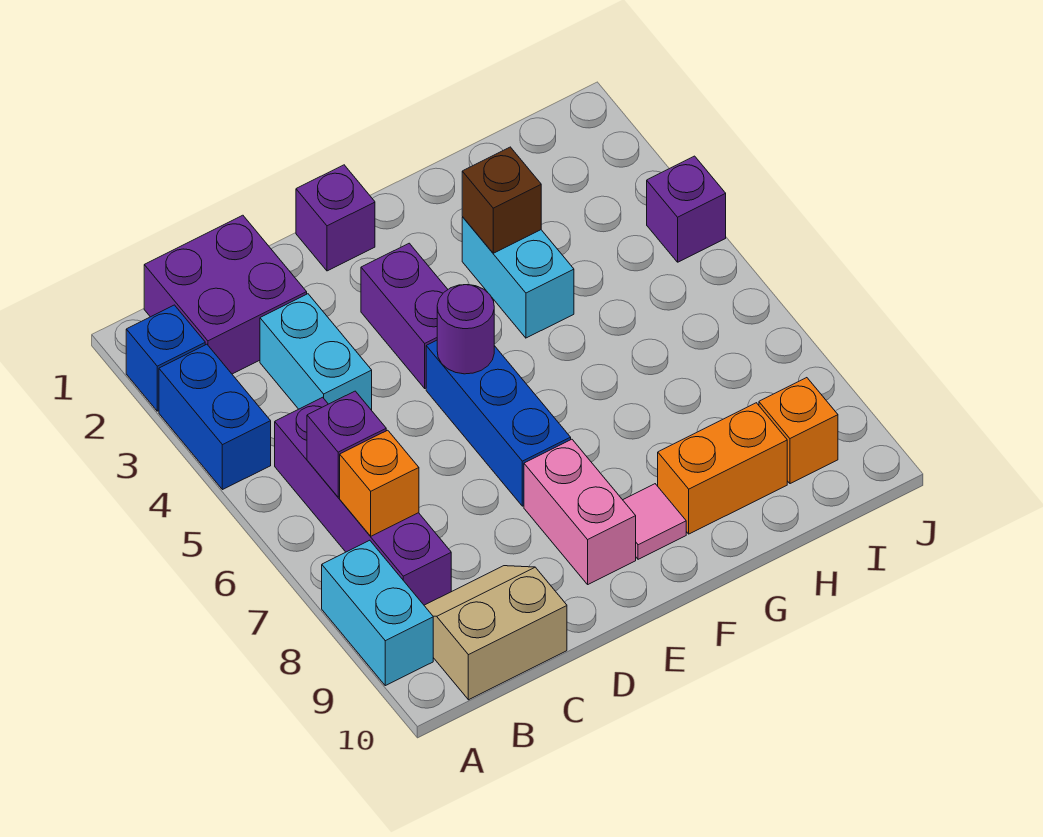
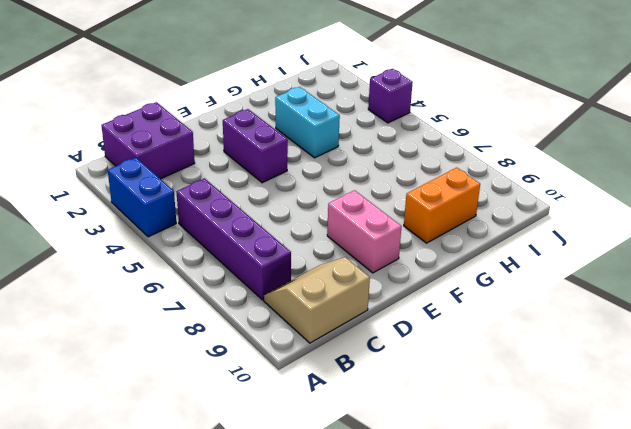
none -> blue brick A2 level 1
none -> cyan brick A8:A9 level 1
none -> cyan brick C3:C4 level 1

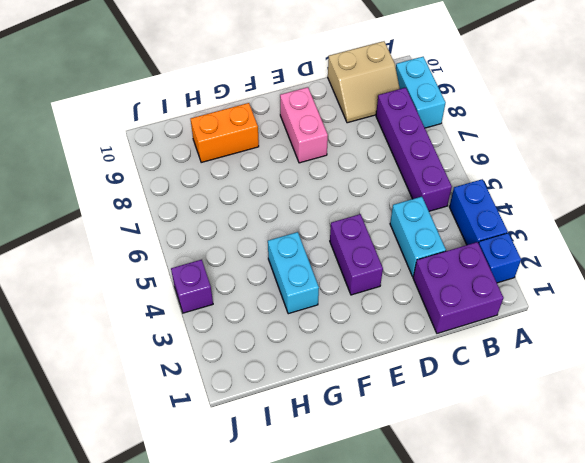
none -> purple brick E1 level 1
none -> blue brick E5:E7 level 1
none -> pink tile F9 level 1

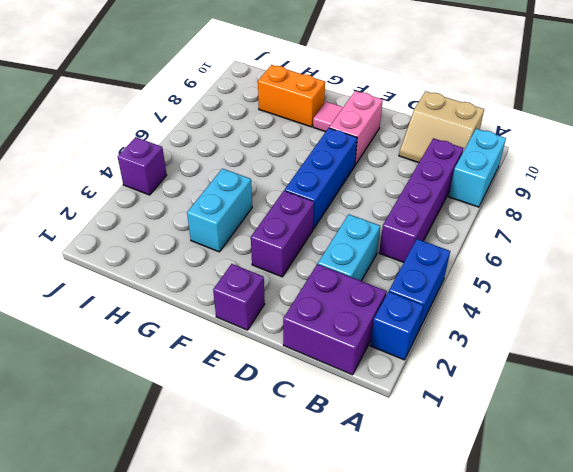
none -> orange brick I9 level 1
none -> purple brick B6 level 2
none -> orange brick B7 level 2

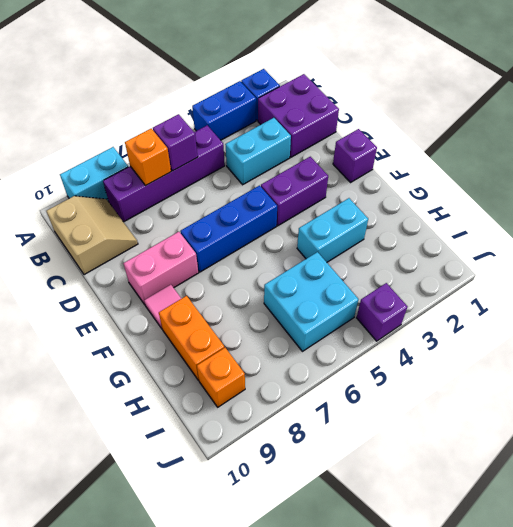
cyan brick H5:I6 level 1 -> none
none -> purple round brick E5 level 2
none -> brown brick G3 level 2

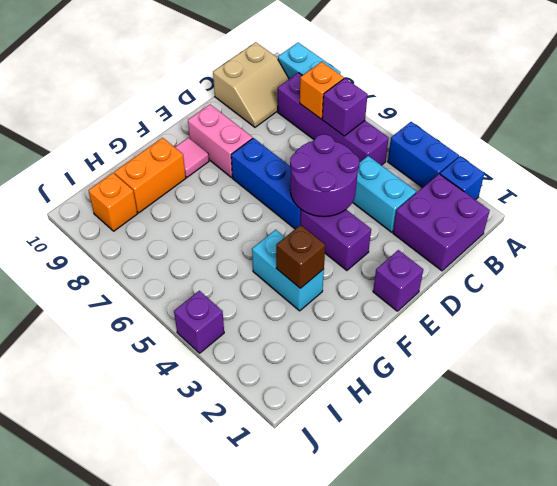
purple round brick D4:E5 level 2 -> purple round brick E5 level 2

